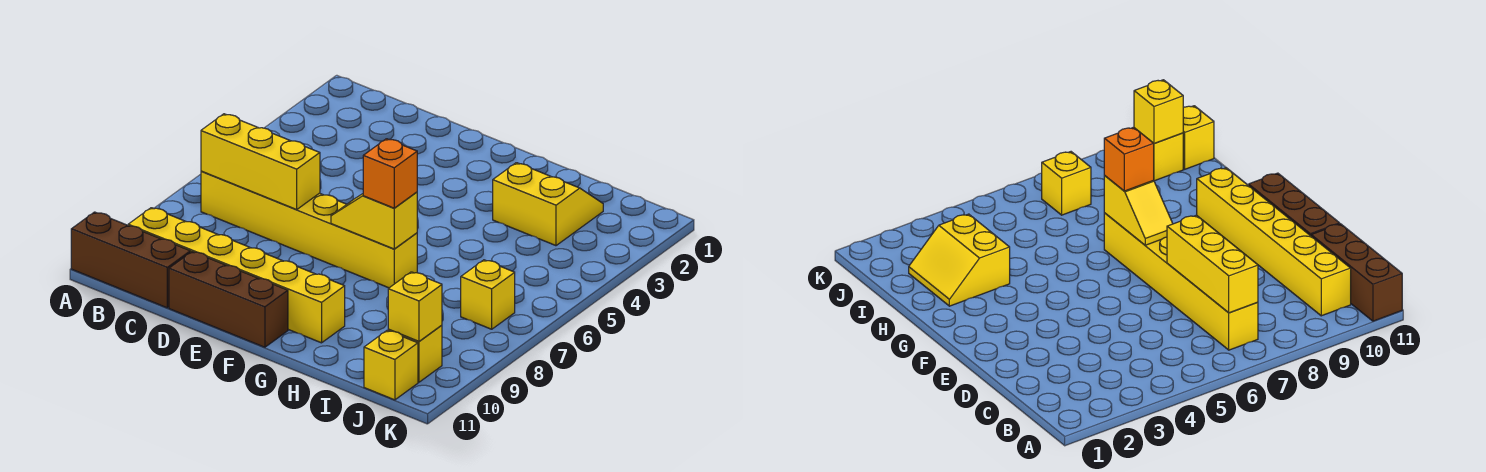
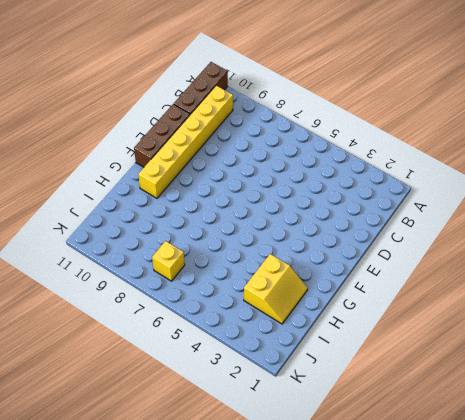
none -> yellow brick B7:G7 level 1
none -> yellow brick J10 level 1
none -> yellow brick J11 level 1

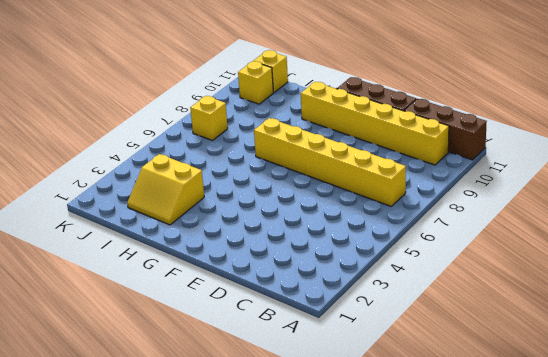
none -> yellow brick B7:D7 level 2
none -> yellow slope F7:G7 level 2 top G
none -> yellow brick J10 level 2

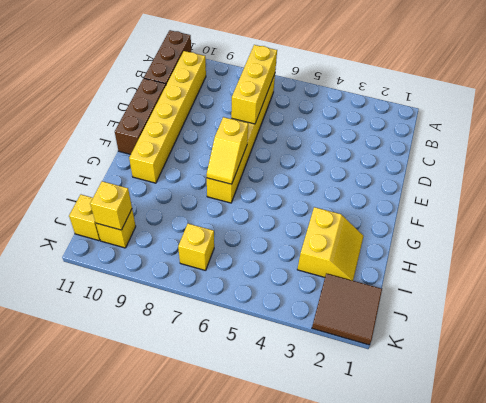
yellow slope F7:G7 level 2 top F -> yellow slope F7:G7 level 2 top G
brown tile J1:K2 level 1 -> none
none -> orange brick G7 level 3

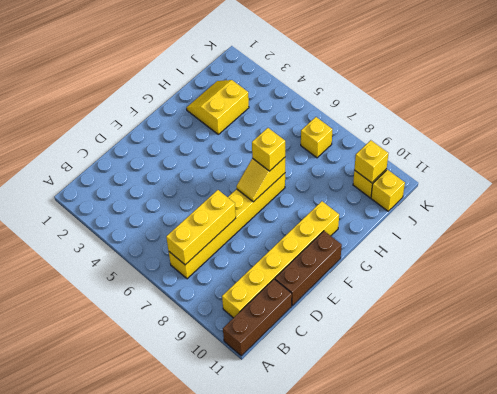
yellow brick G7 level 3 -> orange brick G7 level 3

